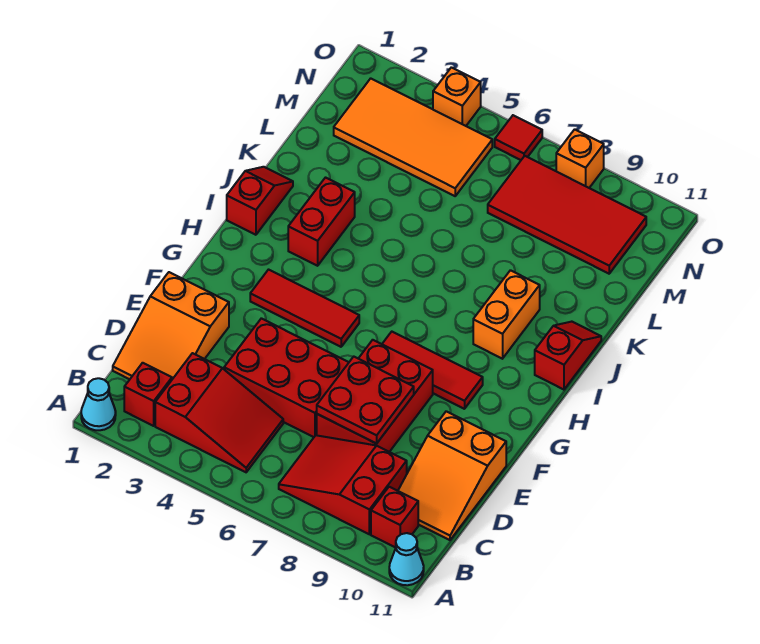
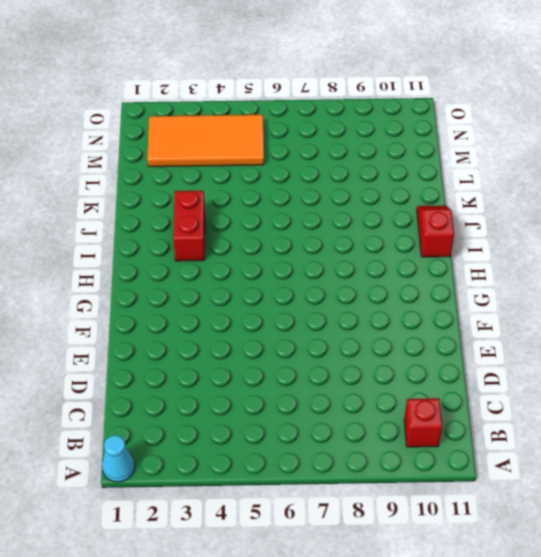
none -> cyan cone A11 level 1
none -> red brick B2 level 1
none -> red slope B3:C5 level 1 top 3

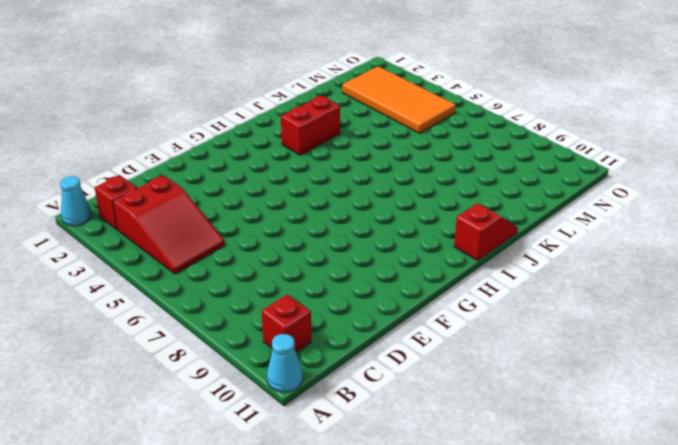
none -> red slope B7:C9 level 1 top 9
none -> orange slope C1:E2 level 1 top E
none -> orange slope C10:E11 level 1 top E

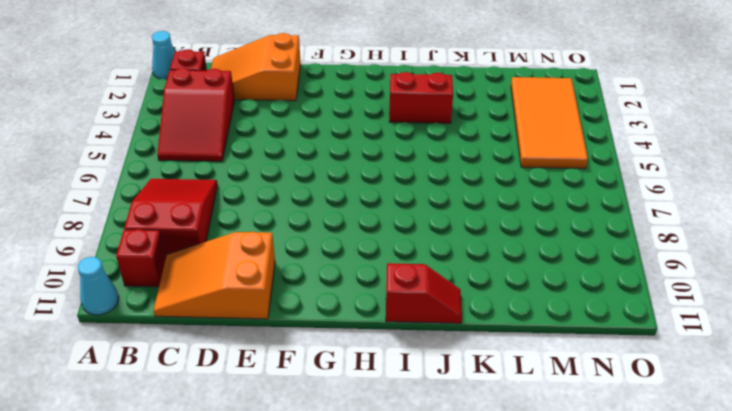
none -> red brick D4:E6 level 1
none -> red brick D7:F8 level 1
none -> red tile G3:G5 level 1

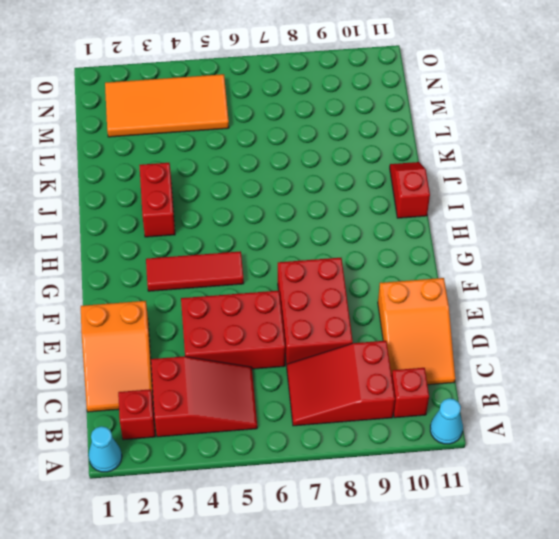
none -> red tile G7:G9 level 1
none -> red slope I1:J1 level 1 top I
none -> orange brick I9:J9 level 1

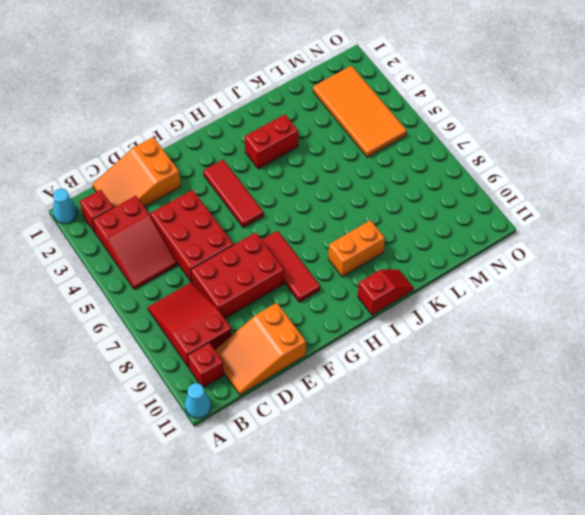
none -> red slope I1:J1 level 1 top I
none -> red tile M7:N10 level 1
none -> orange brick O4 level 1

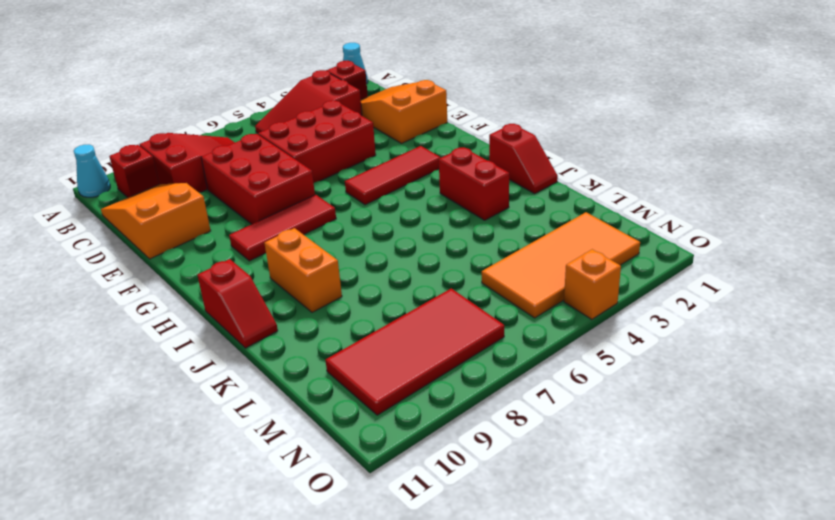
none -> red tile O6 level 1
none -> orange brick O8 level 1
none -> red plate D7:E8 level 2

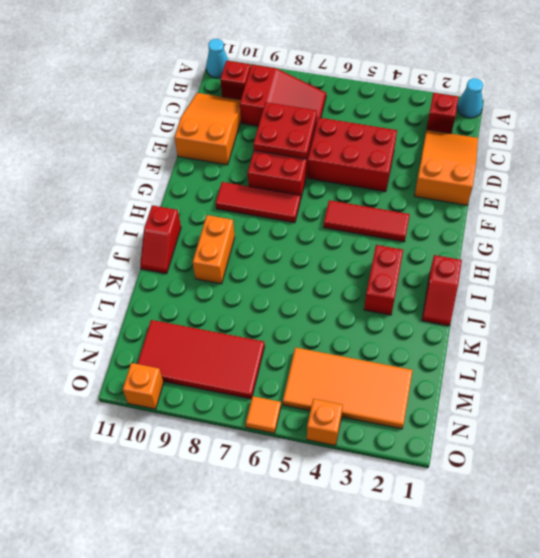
orange tile O6 level 1 -> red tile O6 level 1
orange brick O10 level 1 -> orange brick O8 level 1
none -> red slope B3:C5 level 1 top 3

